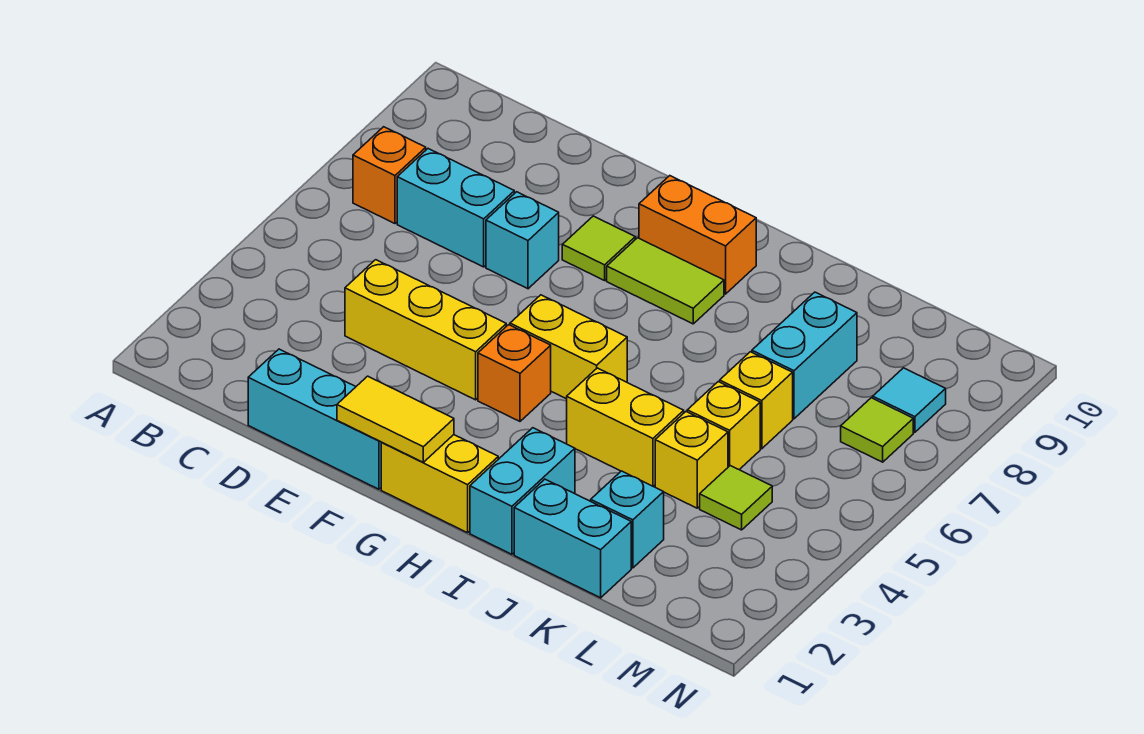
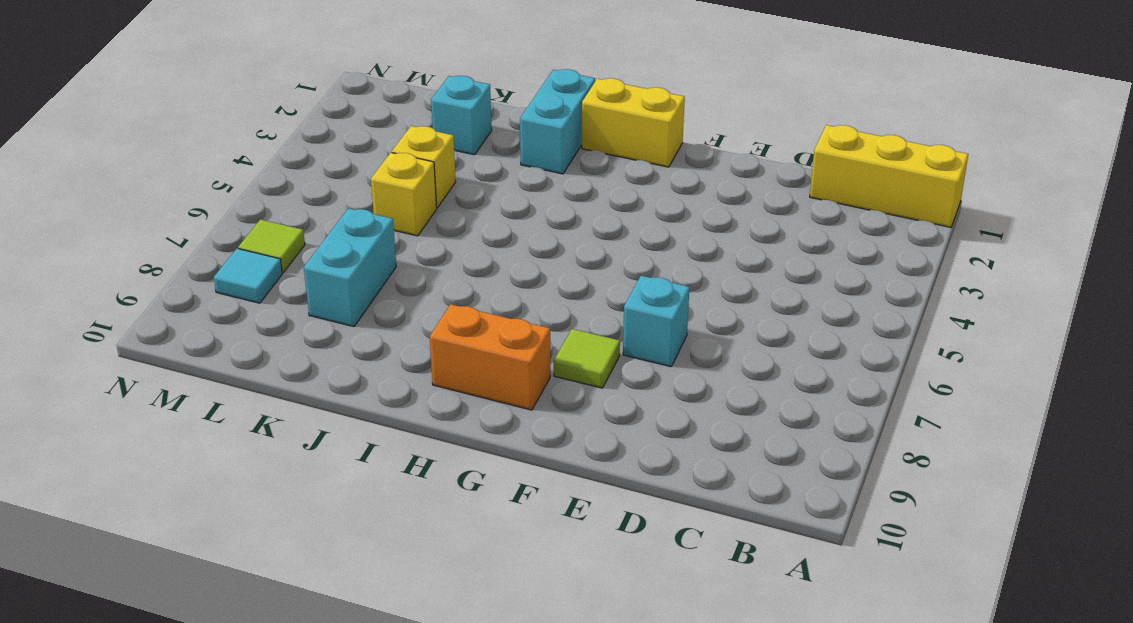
yellow brick A1:C1 level 1 -> yellow brick D4:F4 level 1
none -> orange brick B7 level 1
none -> cyan brick C7:D7 level 1
none -> cyan brick D1:F1 level 1

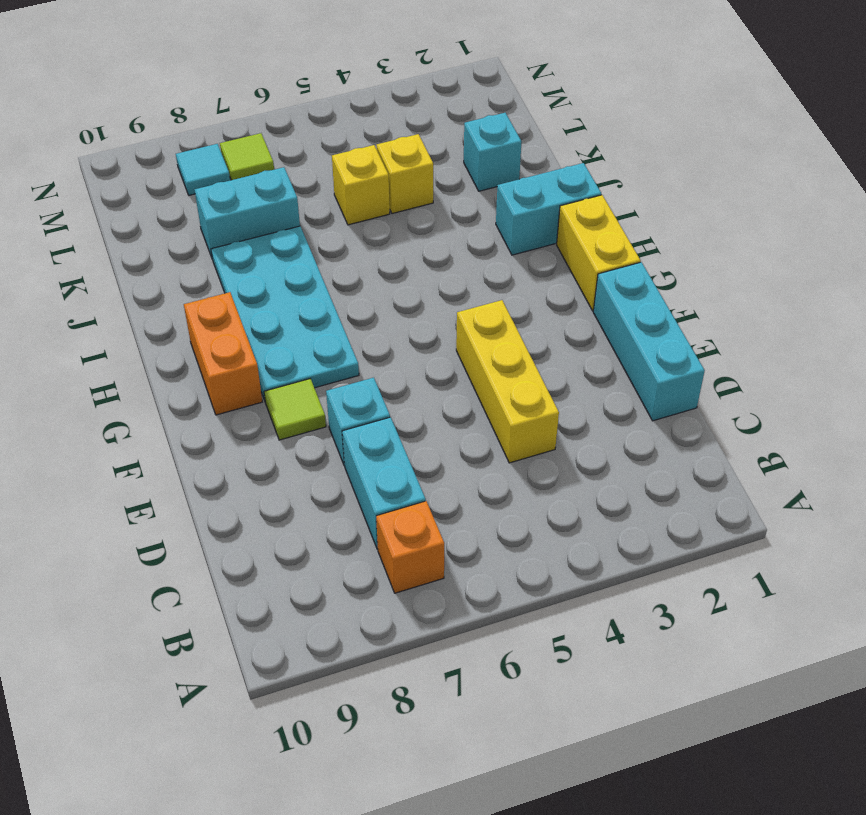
cyan plate G7:J8 level 1 -> lime tile G8:H8 level 1
none -> orange brick G4 level 1
none -> yellow brick G5:H5 level 1
none -> yellow brick I4:J4 level 1

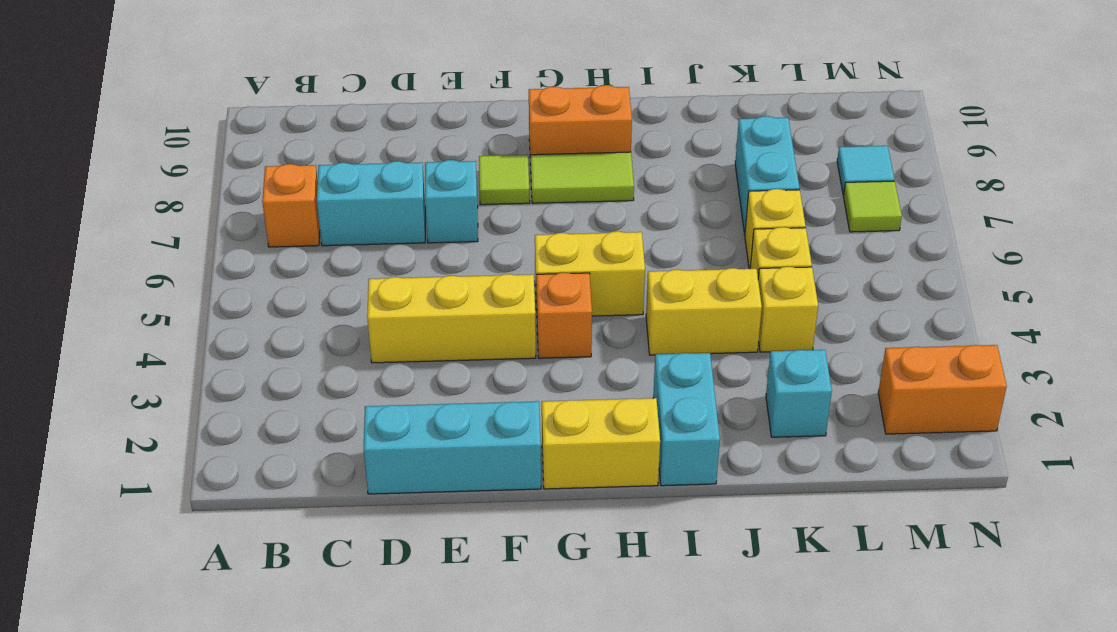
orange brick M2:N2 level 1 -> none
none -> cyan brick J1:K1 level 1
none -> lime tile L4 level 1
none -> yellow tile F1:G1 level 2

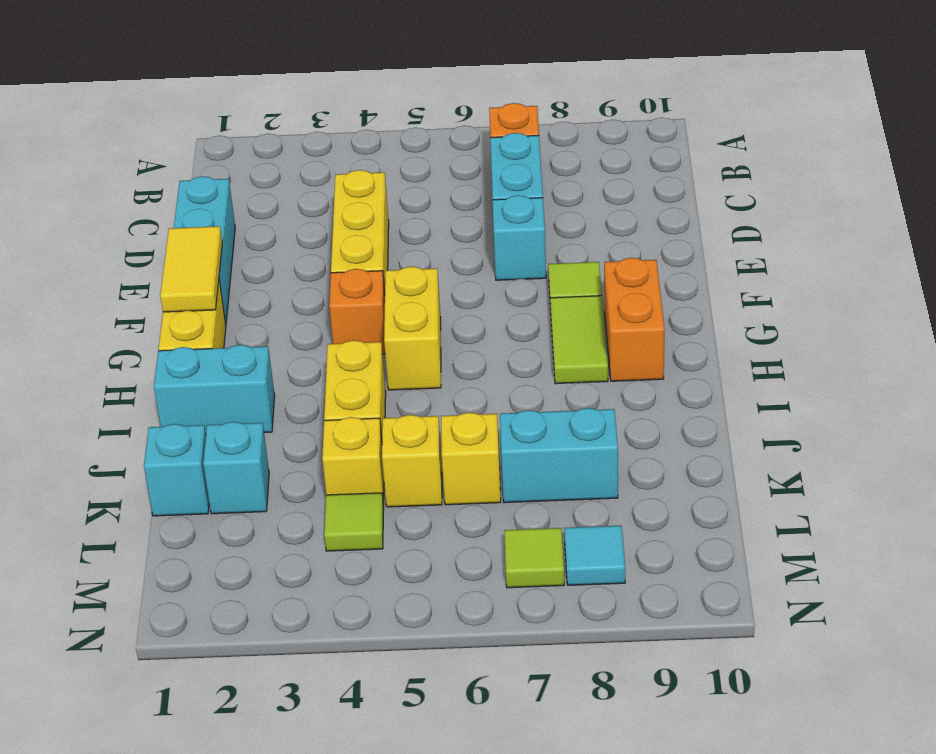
cyan brick K1 level 1 -> cyan brick J1:K1 level 1

